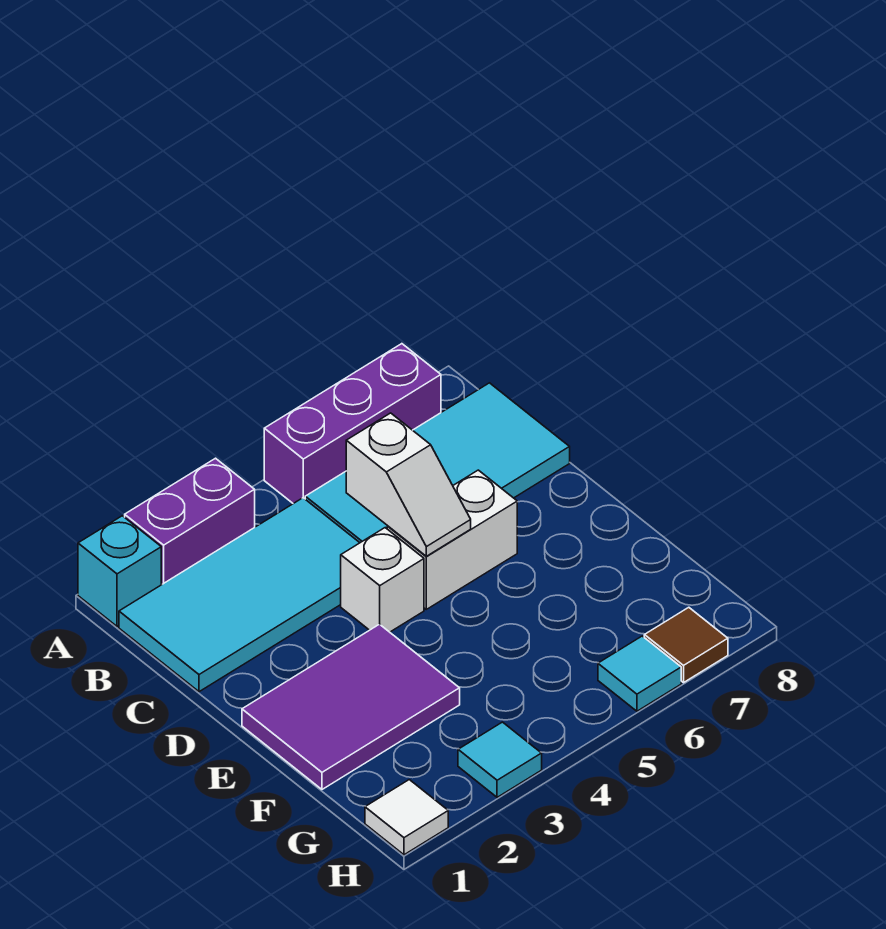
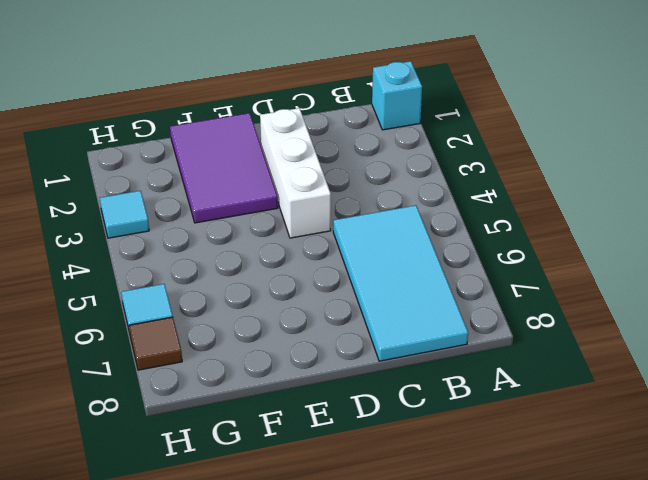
white brick D2:D4 level 1 -> white brick D4 level 1
none -> purple brick A2:A3 level 1
none -> purple brick A5:A7 level 1
none -> cyan tile B1:C4 level 1

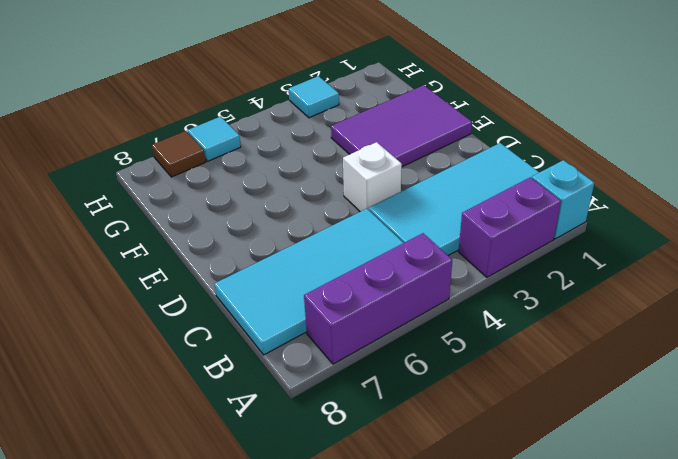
none -> white brick D5:D6 level 1
none -> white tile H1 level 1
none -> white slope C5:D5 level 2 top C

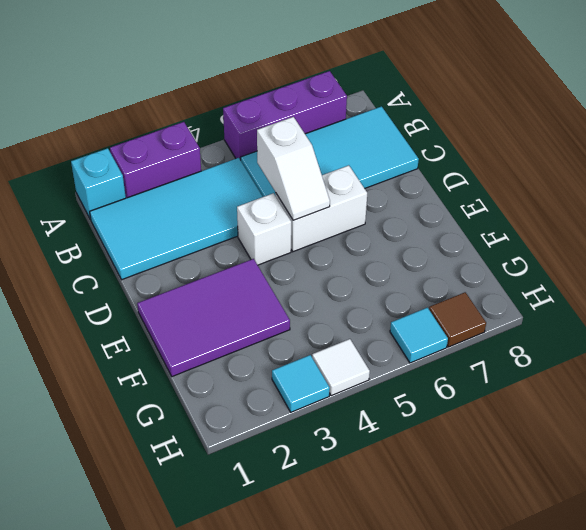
white tile H4 level 1 -> white tile H1 level 1

